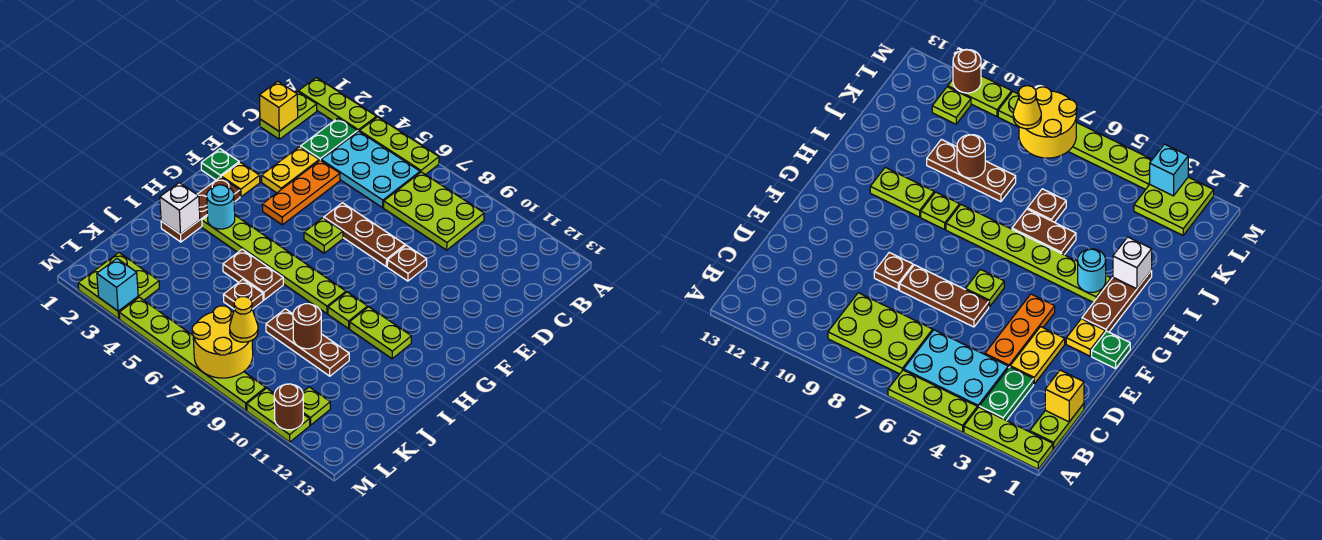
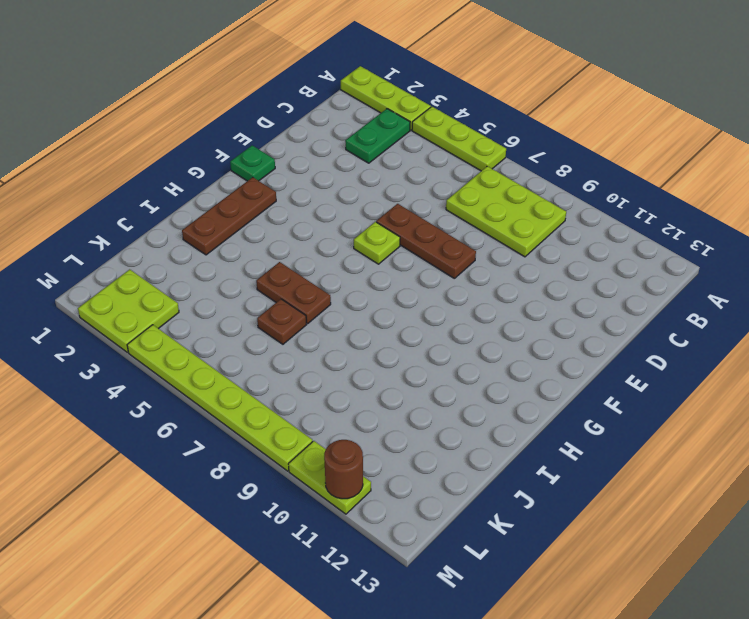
none -> lime plate B1:C1 level 1
none -> cyan plate B4:C6 level 1
none -> yellow plate D3:E3 level 1
none -> orange plate D4:F4 level 1

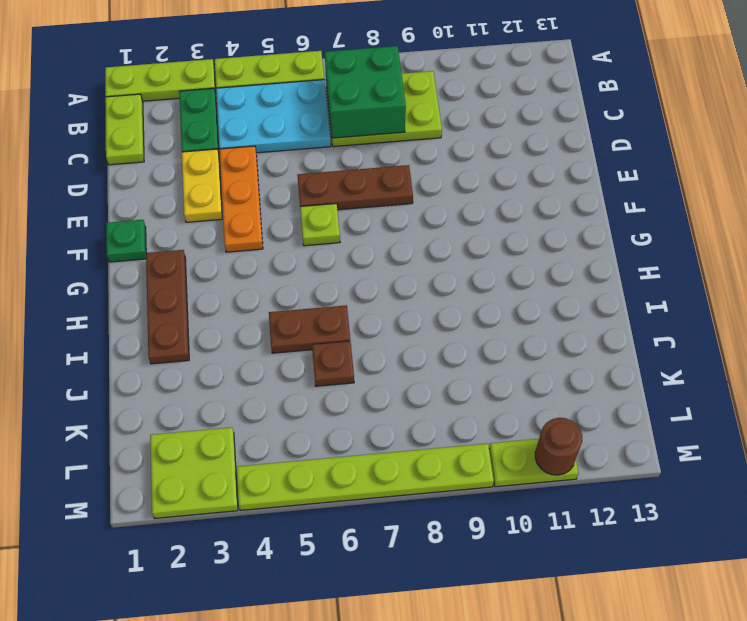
green brick B7:C8 level 2 -> none
none -> brown plate E9 level 1
none -> yellow plate F2 level 1
none -> lime plate H3:H8 level 1
none -> lime plate H9 level 1

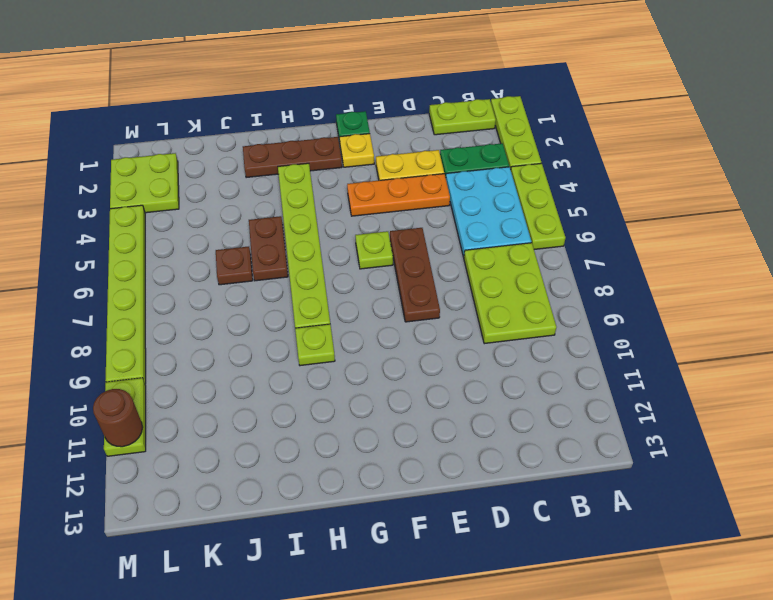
none -> brown plate E9 level 1
none -> lime plate H10:H11 level 1
none -> brown plate J8:J10 level 1
none -> lime plate L11 level 1

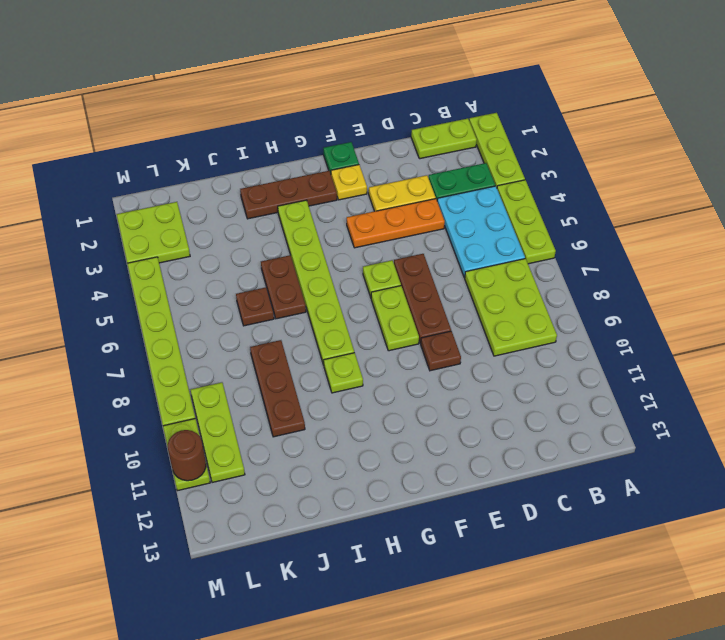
lime plate F7:F8 level 1 -> lime plate H10:H11 level 1
lime plate L9:L11 level 1 -> lime plate L11 level 1
none -> yellow brick C1 level 2
none -> cyan round brick H3 level 2
none -> white brick I2 level 2
none -> brown round brick J9 level 2

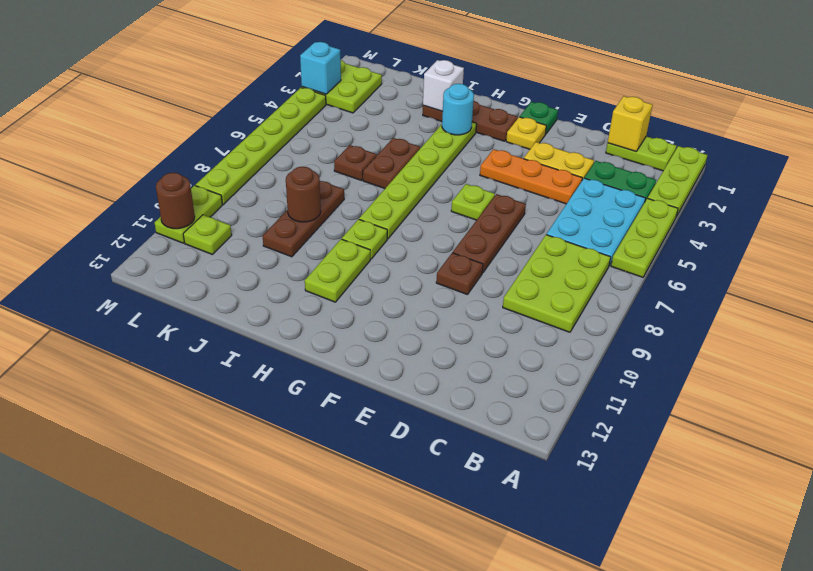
none -> yellow round brick L7:M8 level 2
none -> yellow cone L8 level 3

